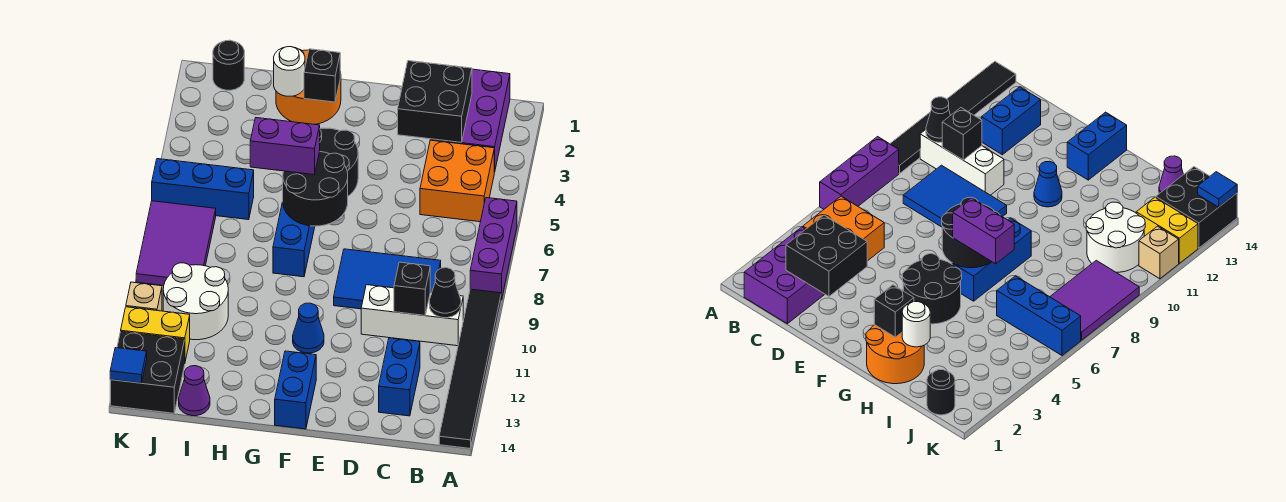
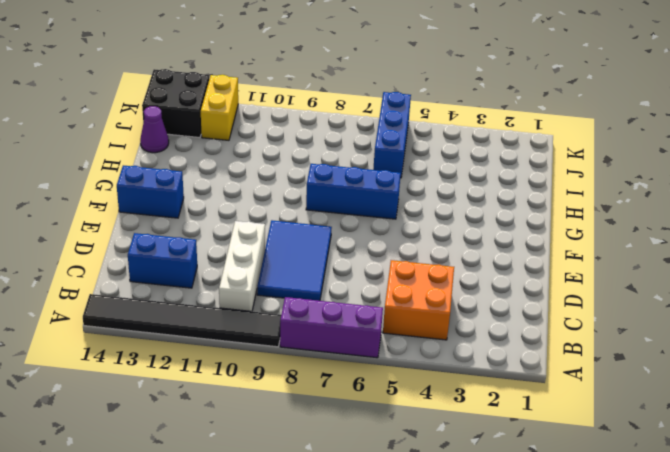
none -> purple brick B1:C3 level 1
none -> black round brick F4:G5 level 1
none -> blue cone F11 level 1

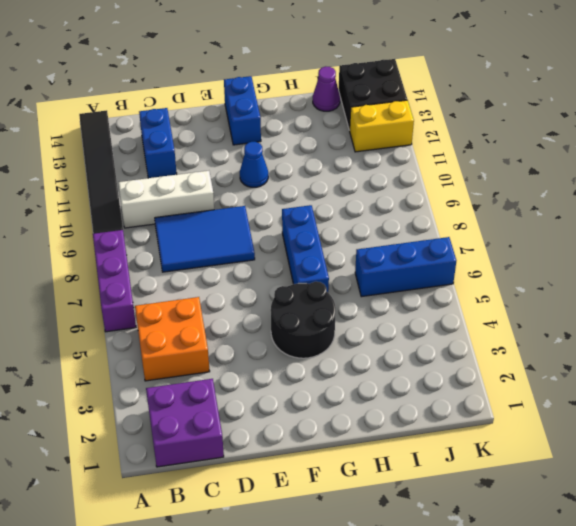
purple brick B1:C2 level 1 -> purple brick B1:C3 level 1
none -> orange round brick G1:H2 level 1
none -> white round brick I10:J11 level 1
none -> black round brick J1 level 1

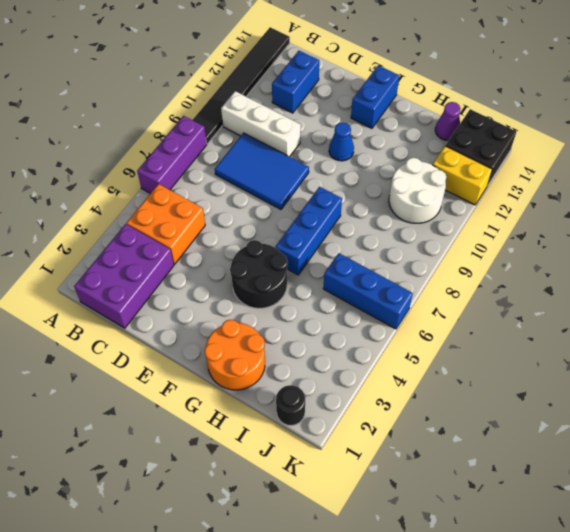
none -> purple tile J7:K9 level 1
none -> tan brick K11 level 1
none -> black cone B10 level 2

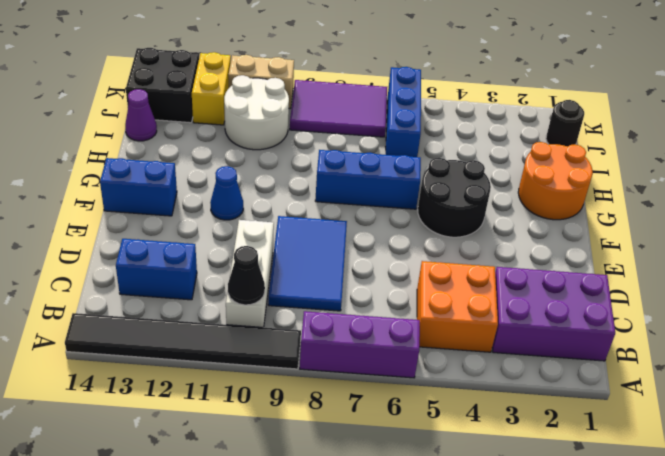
tan brick K10:K11 level 1 -> tan brick K11 level 1
none -> black brick C2:D3 level 2
none -> black brick C10 level 2
none -> black round brick F6:G7 level 2

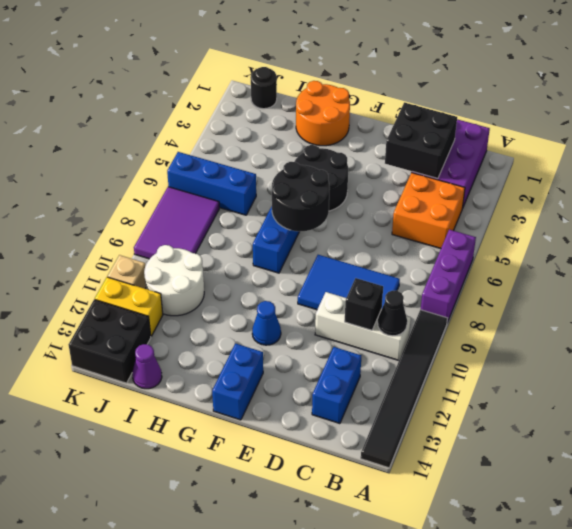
none -> black brick G2 level 2
none -> white round brick H2 level 2
none -> blue tile K14 level 2

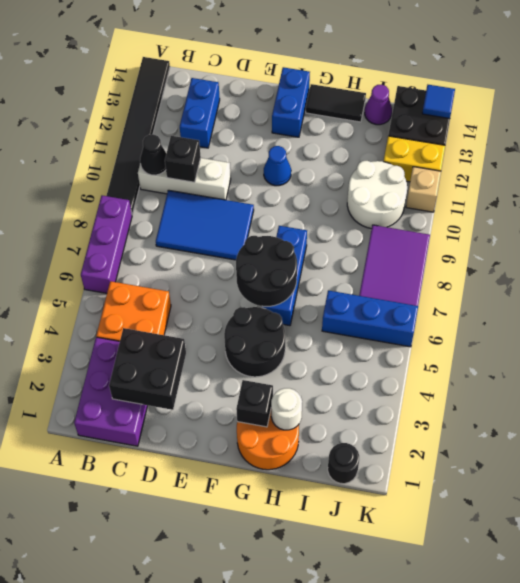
black tile G14:H14 level 1 -> none
none -> purple brick G6:H6 level 3

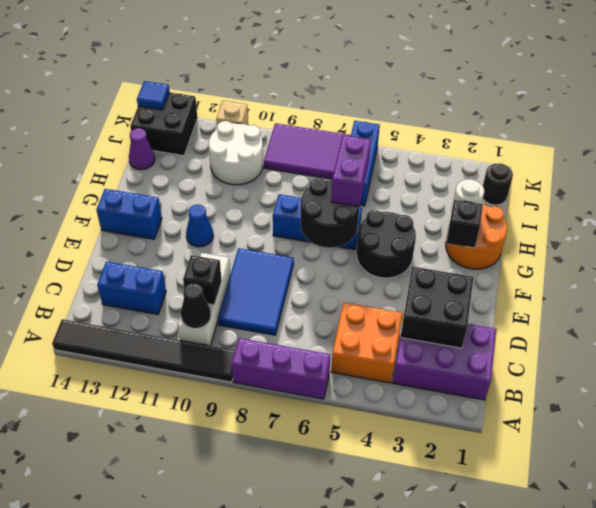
none -> yellow brick J12:K12 level 1

